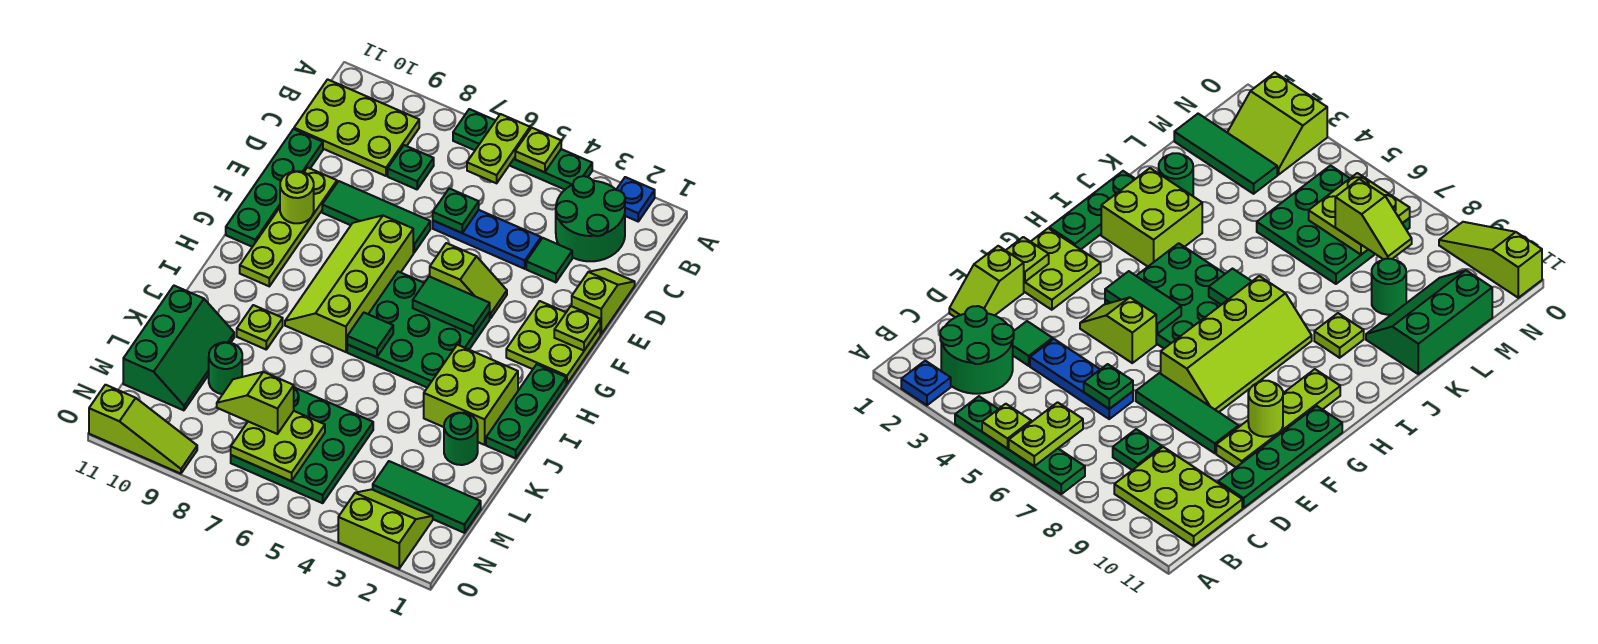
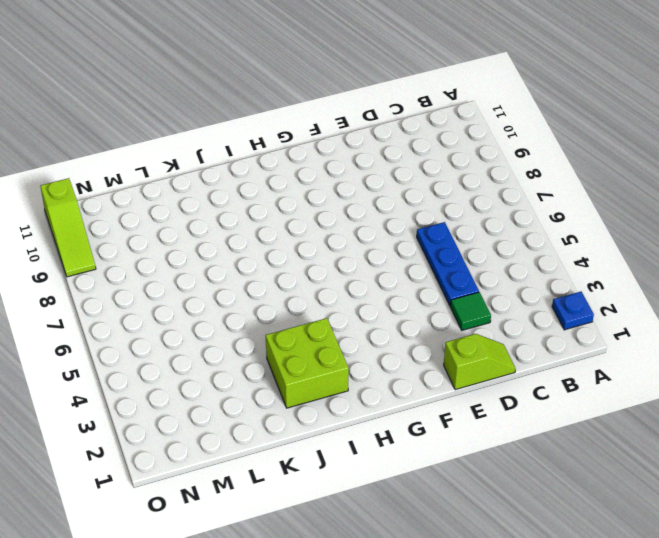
none -> green plate A4:A7 level 1
none -> green round brick B2:C3 level 1
none -> lime plate B9:C11 level 1
none -> green plate C8 level 1

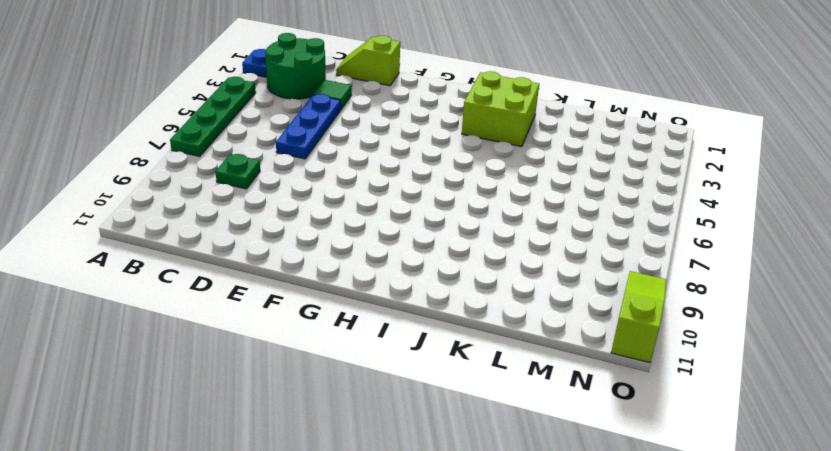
none -> lime plate B9:C11 level 1
none -> green plate D11:G11 level 1
none -> green tile E7:E9 level 1
none -> lime plate E10:H10 level 1

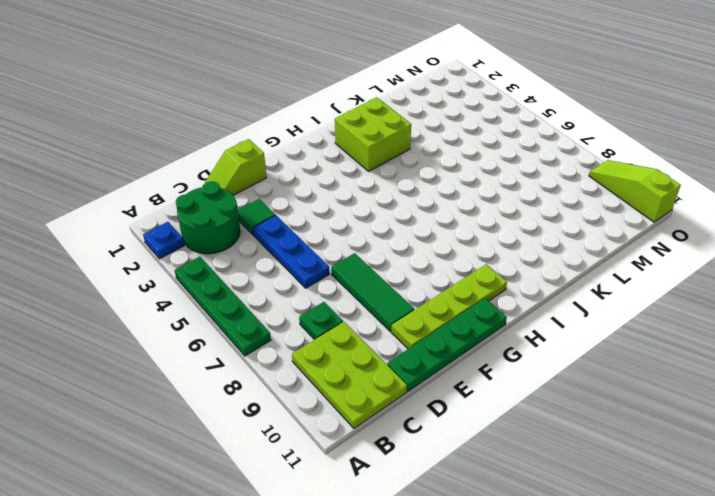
none -> lime plate F1:G2 level 1
none -> lime slope F4:F5 level 1 top 5
none -> lime slope F7:I8 level 1 top 7
none -> green plate G4:I6 level 1

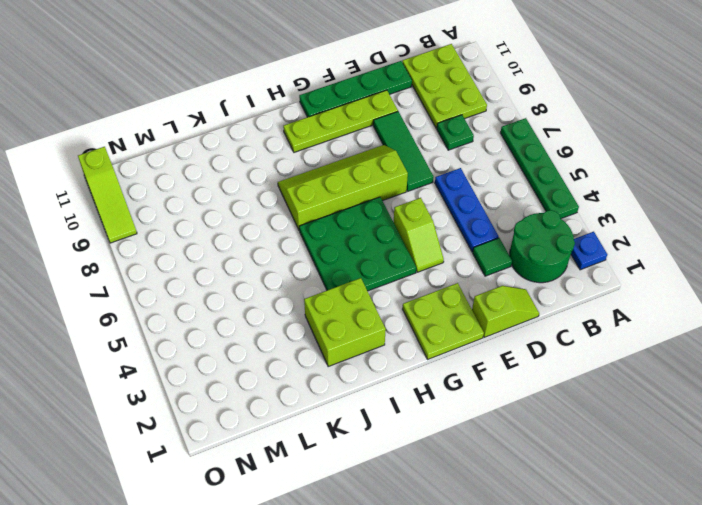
none -> green plate H1:J1 level 1
none -> lime plate J9 level 1
none -> green round brick K2 level 1
none -> green slope K10:M11 level 1 top 11

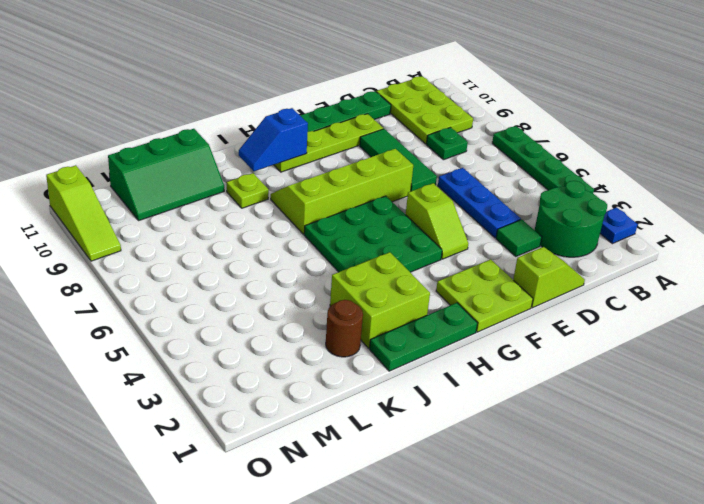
blue slope H10:I10 level 2 top H -> none
brown round brick K2 level 1 -> green round brick K2 level 1
none -> green plate L5:N7 level 1
none -> green round brick L9 level 1
none -> green tile M1:M3 level 1
none -> lime slope N2:O3 level 1 top O

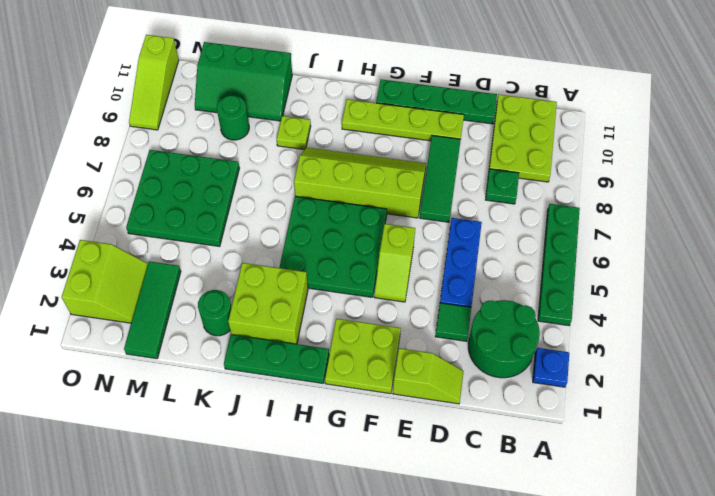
none -> lime plate A5 level 2
none -> lime plate A6:B6 level 2
none -> green plate D6 level 2
none -> lime plate F1 level 2

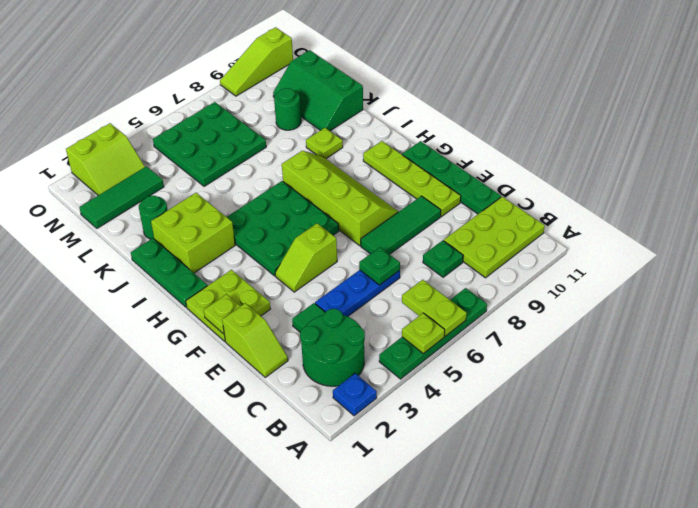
none -> lime round brick F10 level 2
none -> green tile G4:G5 level 2
none -> green tile I6 level 2
none -> lime plate M6:N7 level 2

